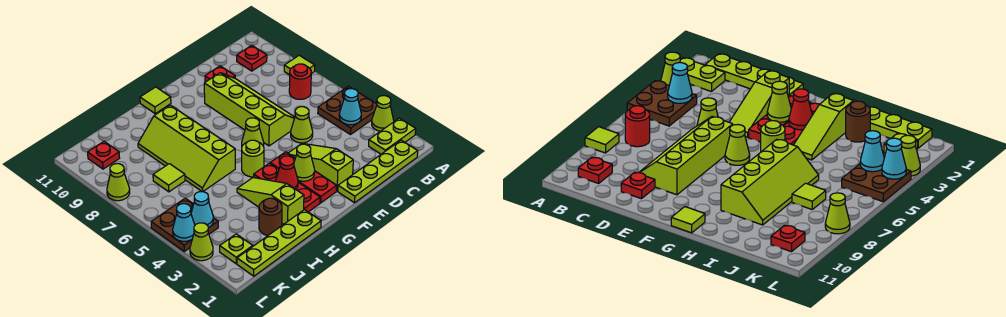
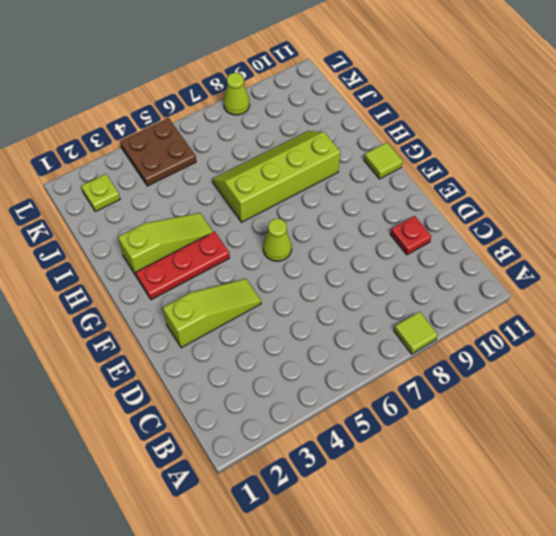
none -> lime plate A2:B2 level 1
none -> lime cone A3 level 1
none -> brown plate A4:B5 level 1
none -> lime plate B1:E1 level 1

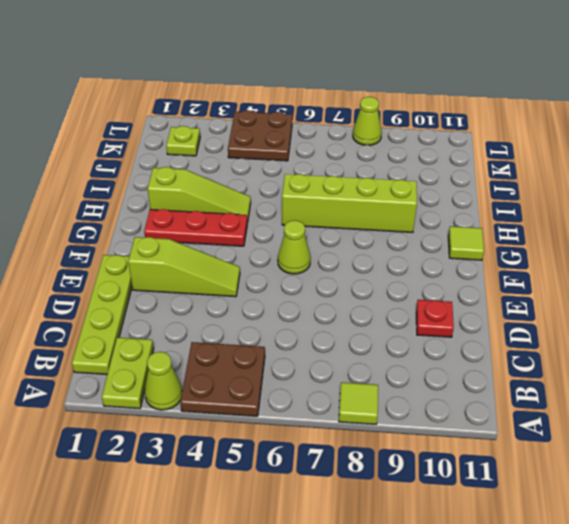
none -> red round brick B7 level 1
none -> red plate B10 level 1
none -> lime cone D5 level 1
none -> lime slope D6:E9 level 1 top E

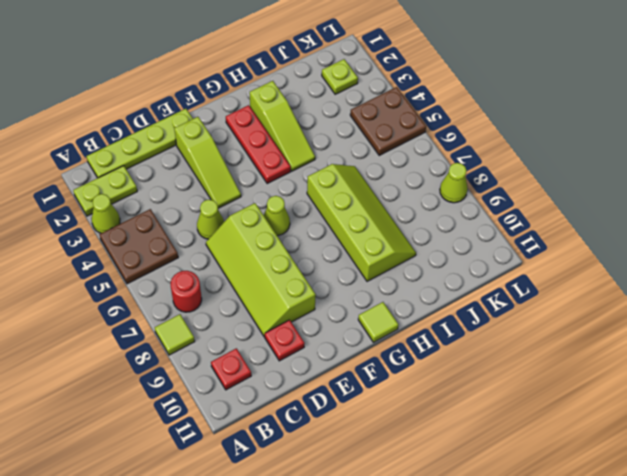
none -> red plate F2:F4 level 1
none -> lime round brick G5 level 1
none -> lime plate H1:K1 level 1
none -> brown round brick I2 level 1

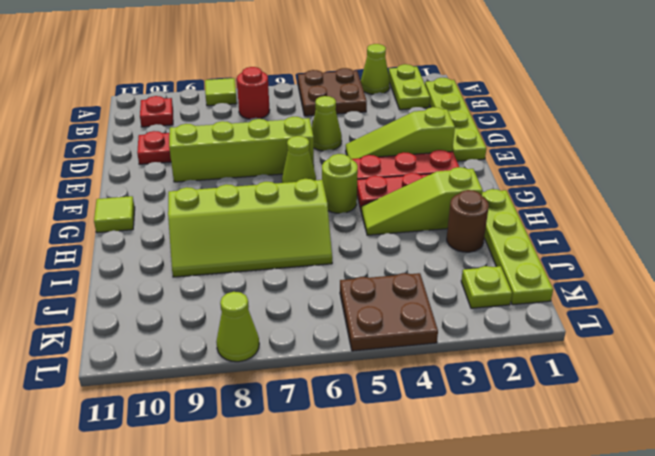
none -> lime tile J7 level 1
none -> red plate K10 level 1
none -> lime cone L3 level 1
none -> cyan cone B4 level 2

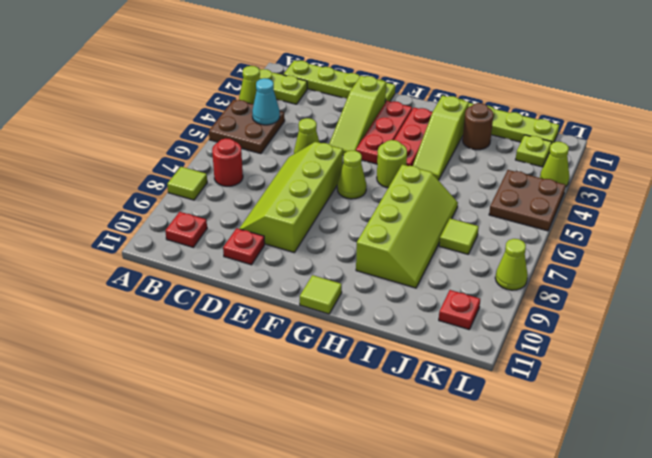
none -> lime cone F3 level 2
none -> red cone G3 level 2
none -> cyan cone K4 level 2
none -> cyan cone L4 level 2

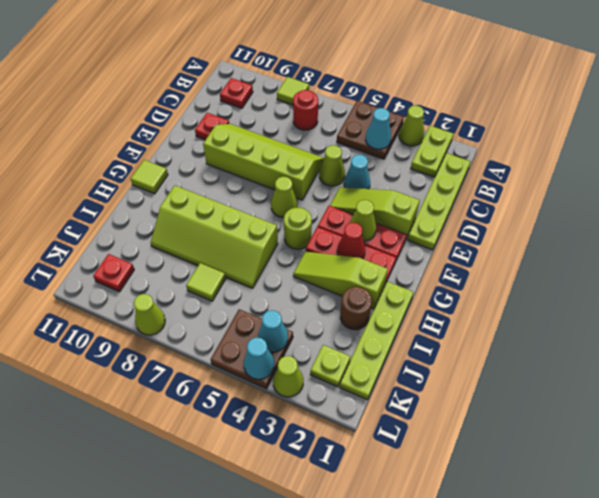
cyan cone D4 level 1 -> none

